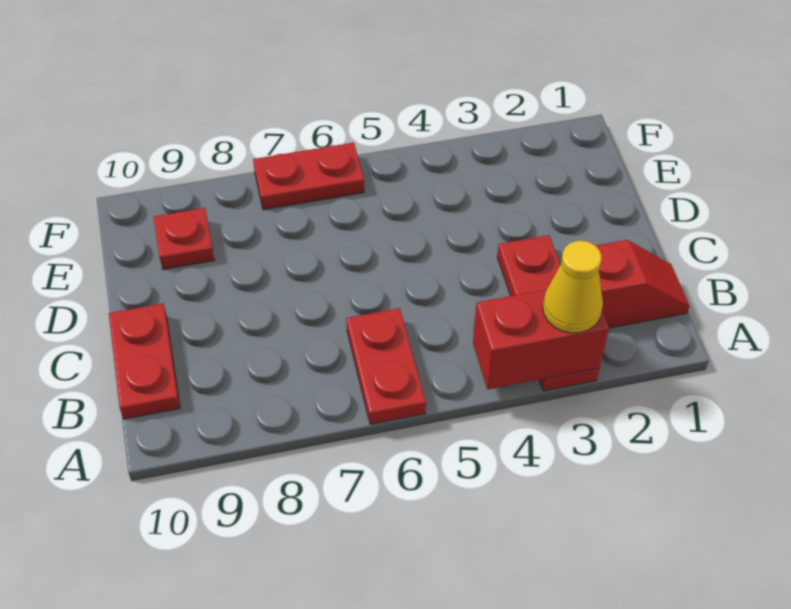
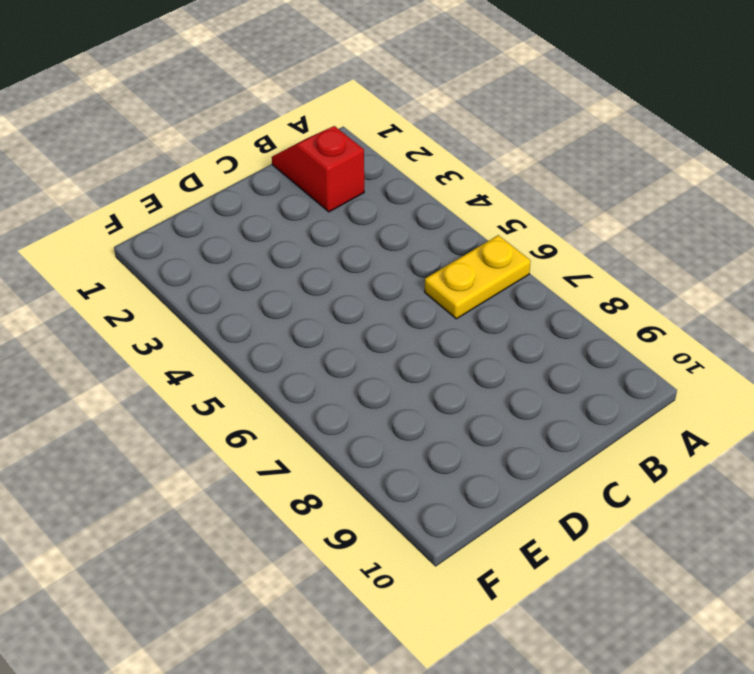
yellow plate A6:B6 level 1 -> red plate A6:B6 level 1
none -> red plate A3:C3 level 1
none -> red plate B10:C10 level 1

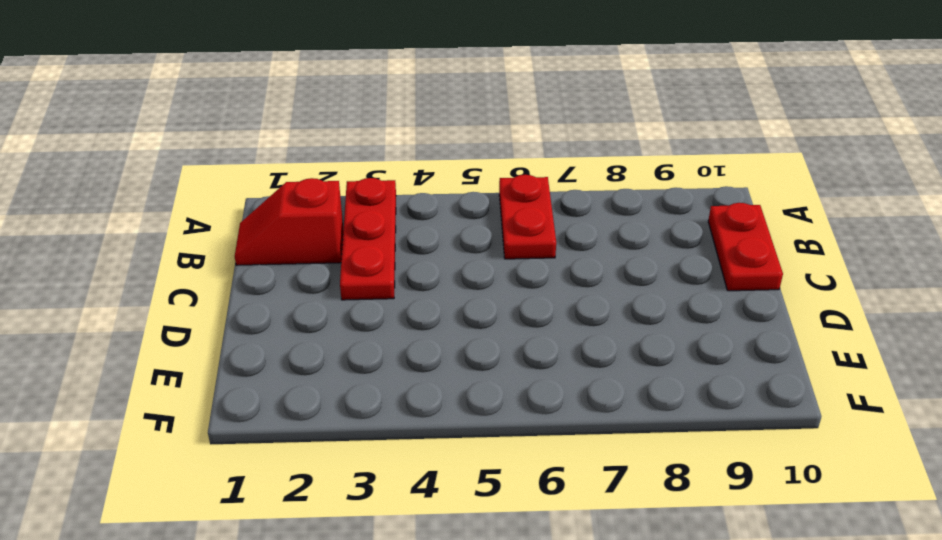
none -> red plate E9 level 1
none -> red plate F6:F7 level 1

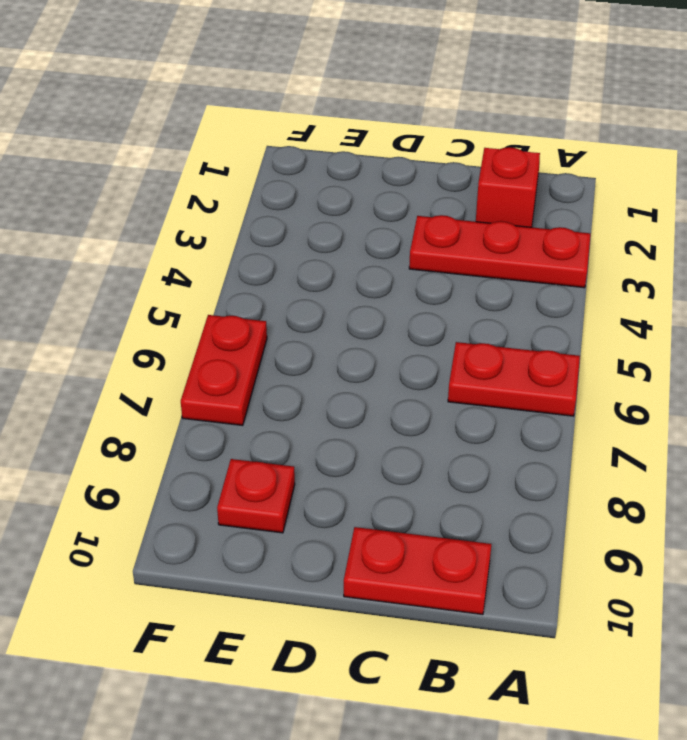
none -> red brick A3:A4 level 2
none -> yellow cone A3 level 3

